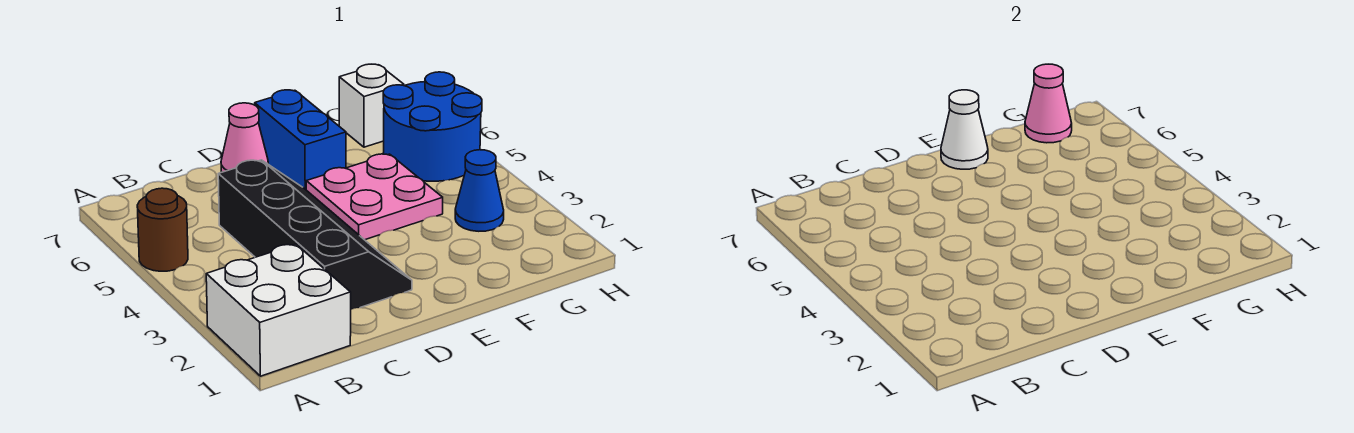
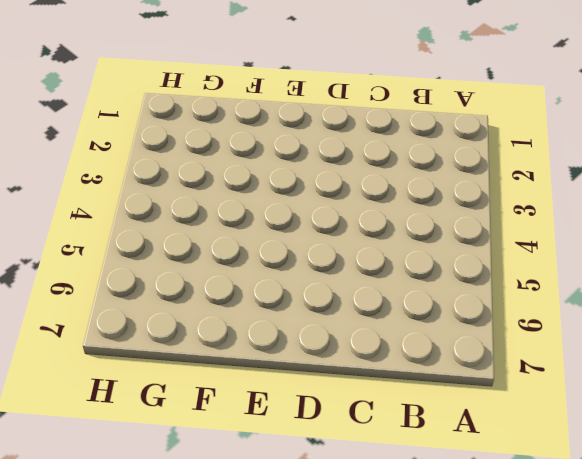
none -> white brick A1:B2 level 1
none -> brown round brick A5 level 1

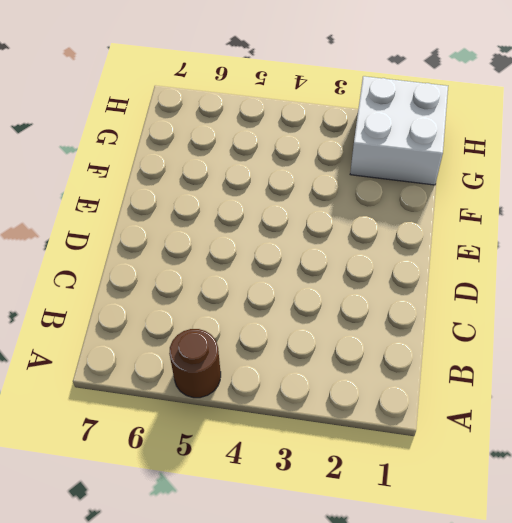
white brick G1:H2 level 1 -> white brick A1:B2 level 1
none -> black slope C2:D5 level 1 top C
none -> pink cone D7 level 1

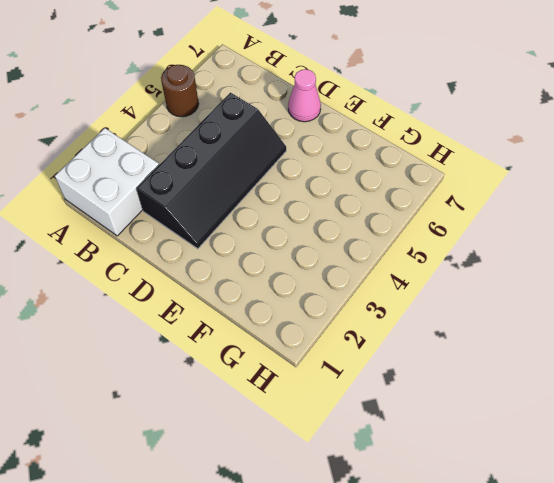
none -> pink plate E4:F5 level 1
none -> blue brick E6:E7 level 1

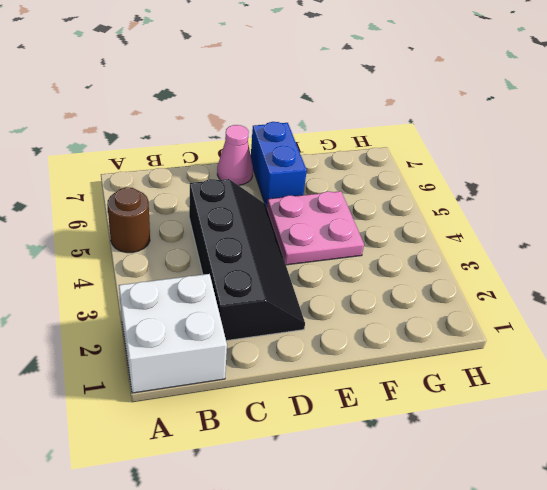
none -> blue cone G3 level 1
none -> blue round brick G5:H6 level 1

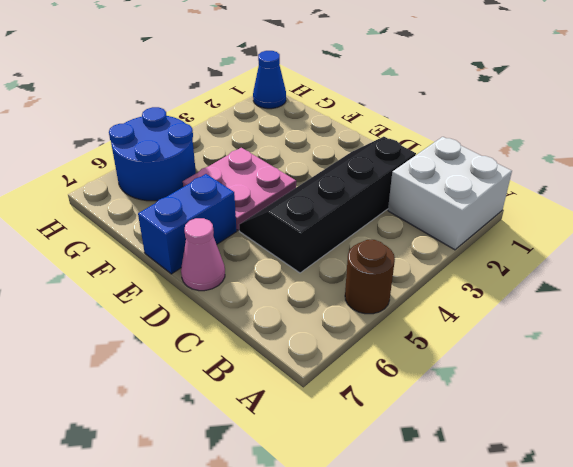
blue cone H1 level 1 -> blue cone G3 level 1
none -> white brick G7 level 1
none -> white cone E7 level 2

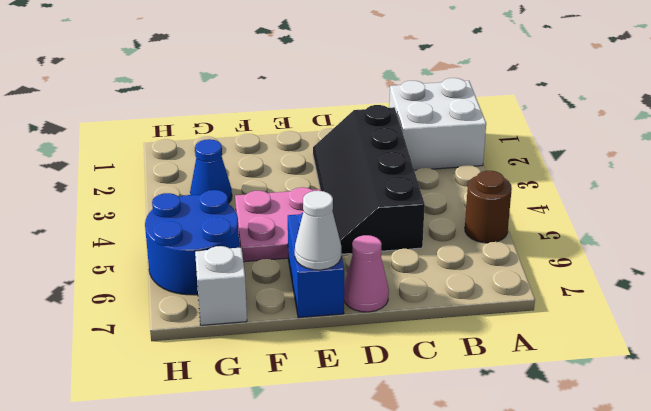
none -> pink cone G7 level 2

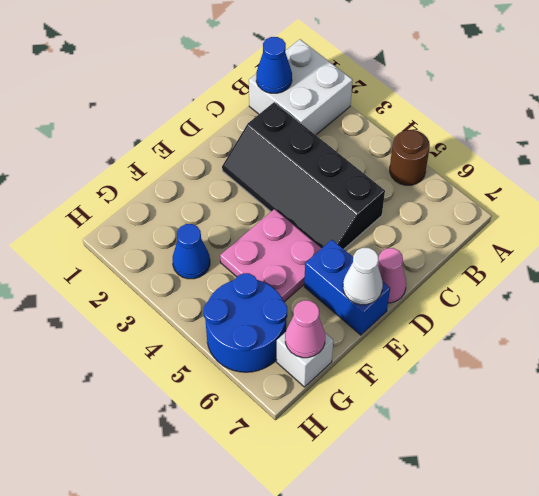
blue cone B1 level 2 -> none

